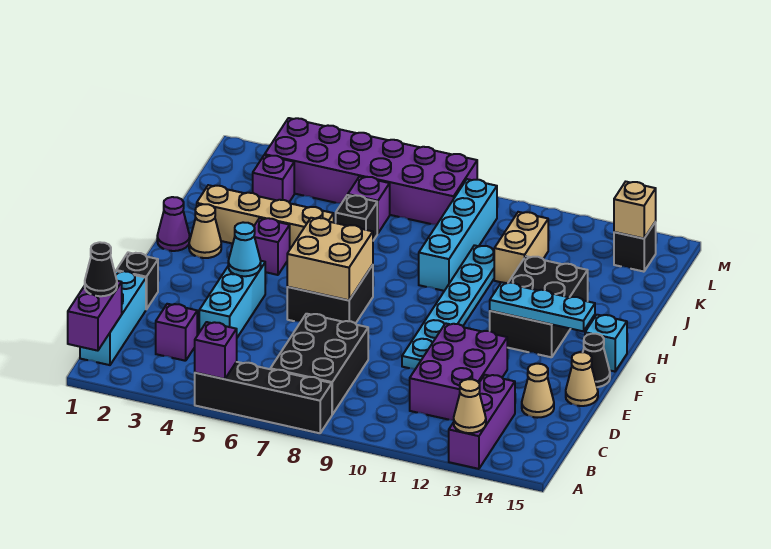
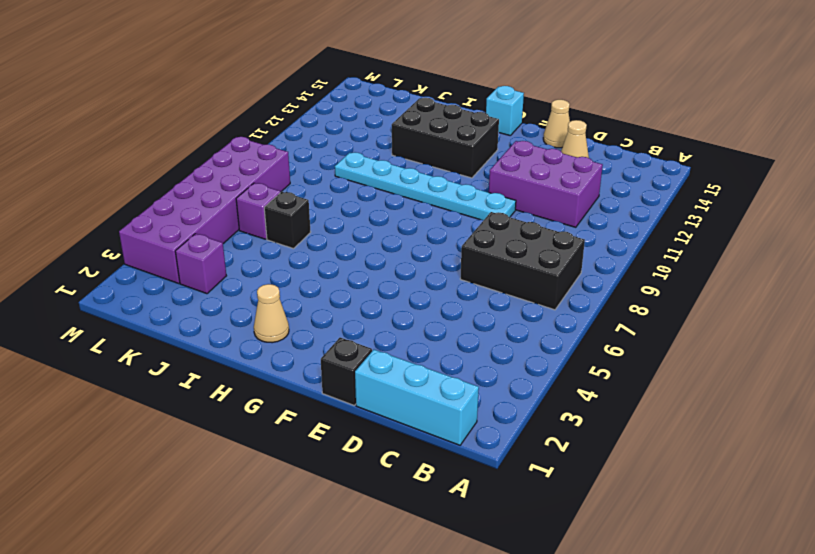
none -> black brick A5:A8 level 1
none -> purple brick A13:C13 level 1
none -> purple brick C3 level 1
none -> cyan brick D4:F4 level 1

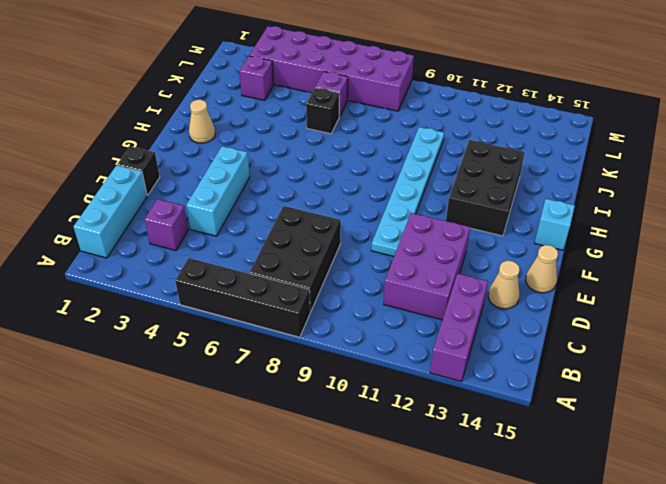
none -> black brick F6:G7 level 1
none -> black cone F15 level 1
none -> purple cone H1 level 1
none -> purple brick H4 level 1

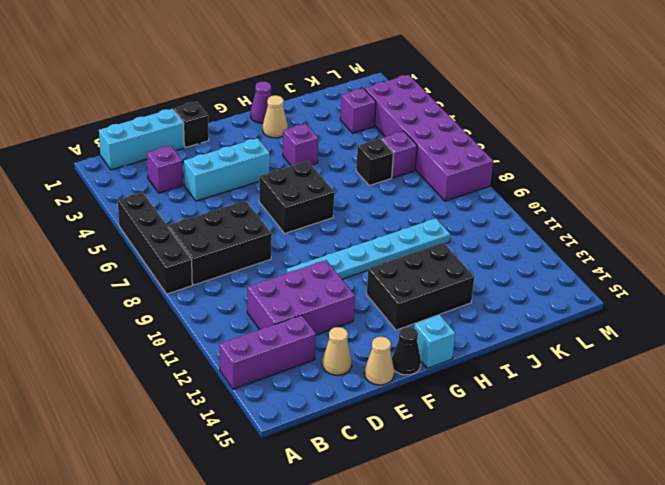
none -> tan brick I2:I5 level 1
none -> cyan brick I9:L9 level 1
none -> tan brick J11:K11 level 1
none -> black brick L14 level 1

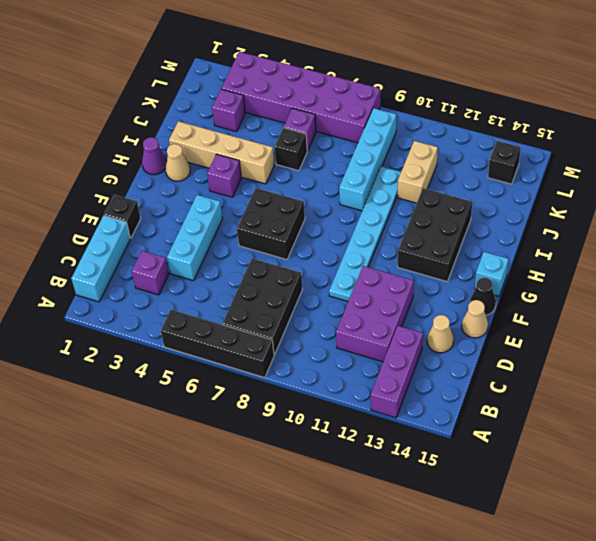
none -> purple brick A1:B1 level 2
none -> purple brick A5 level 2
none -> tan cone A13 level 2
none -> cyan cone F4 level 2

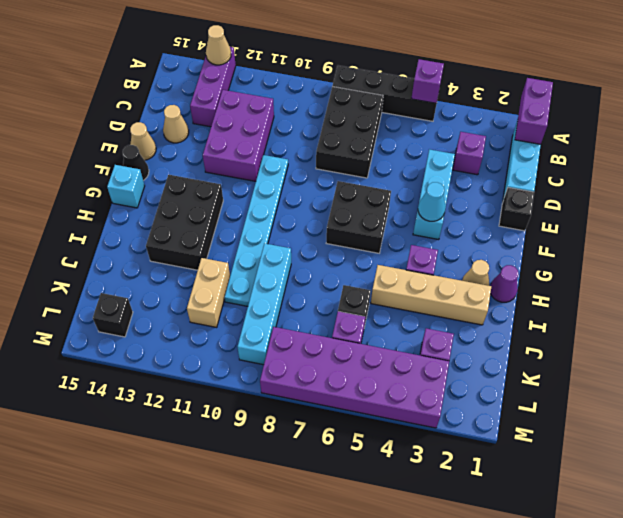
none -> tan brick F6:G7 level 2
none -> cyan plate G12:G14 level 2
none -> tan brick L14 level 2
none -> black cone B1 level 3

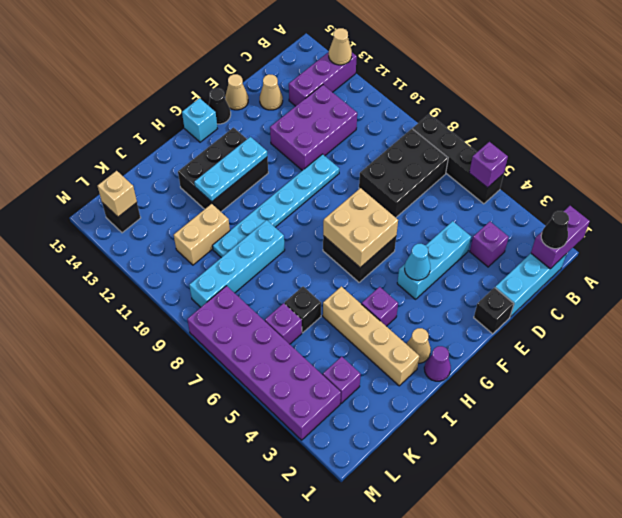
cyan plate G12:I12 level 2 -> cyan plate G12:G14 level 2

